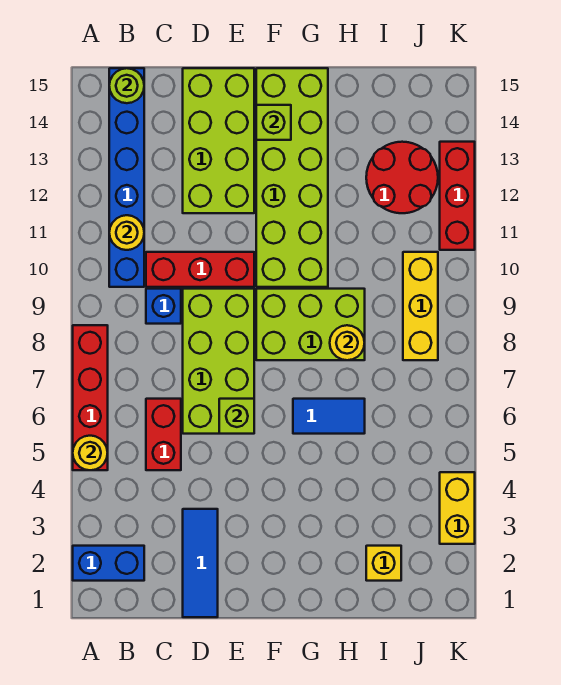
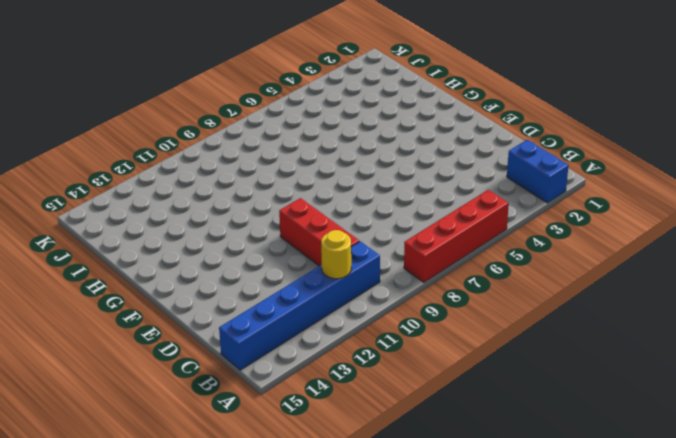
none -> red brick C5:C6 level 1
none -> blue brick C9 level 1
none -> blue tile D1:D3 level 1

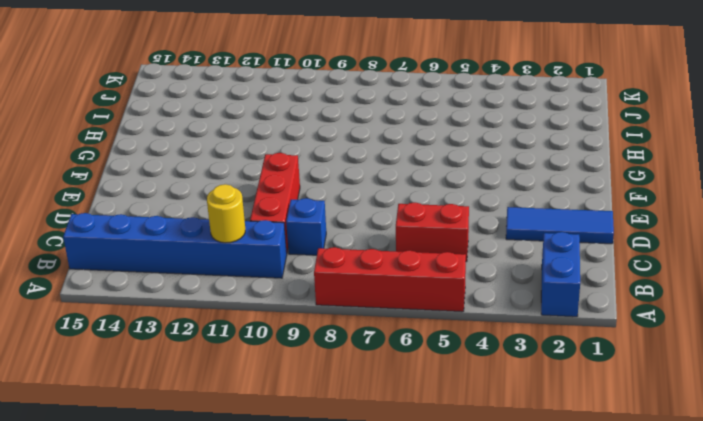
none -> lime brick D6:E9 level 1
none -> lime brick D12:E15 level 1
none -> lime brick F8:H9 level 1

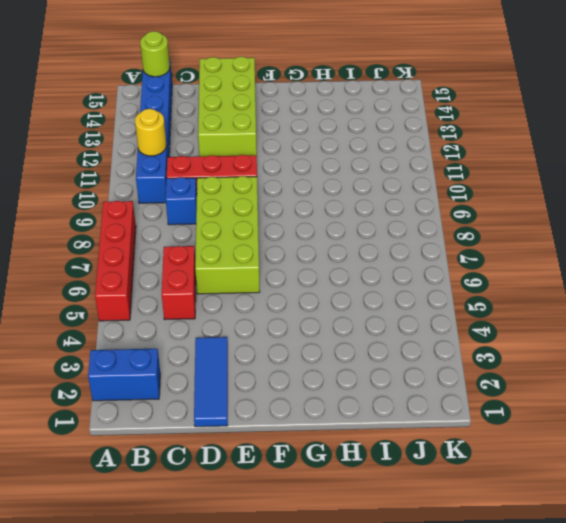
none -> lime brick F8:H9 level 1
none -> lime brick F10:G15 level 1
none -> blue tile G6:H6 level 1

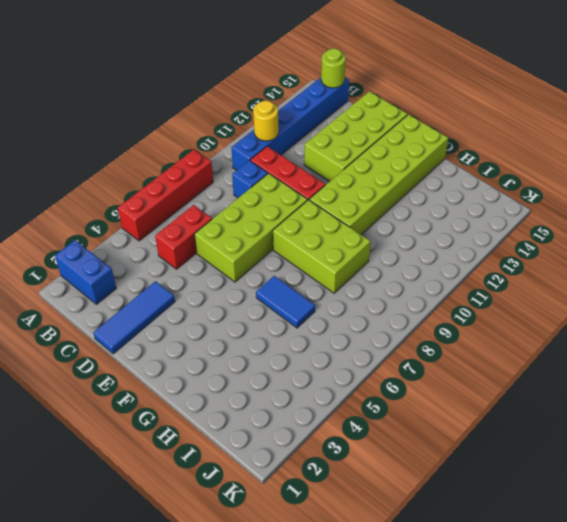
none -> yellow brick I2 level 1
none -> red round brick I12:J13 level 1
none -> yellow brick J8:J10 level 1

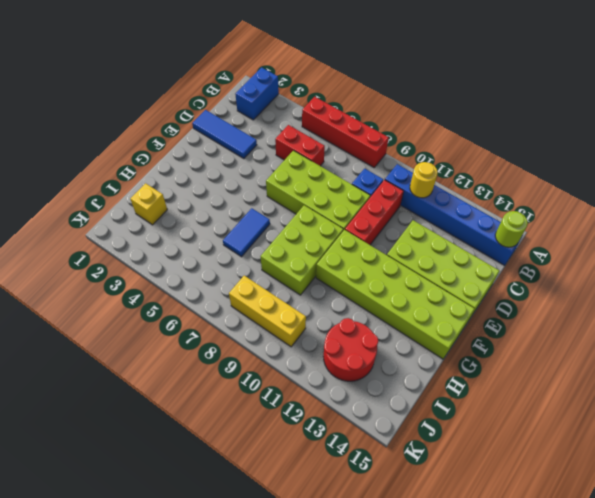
none -> yellow brick K3:K4 level 1
none -> red brick K11:K13 level 1
none -> yellow round brick A5 level 2

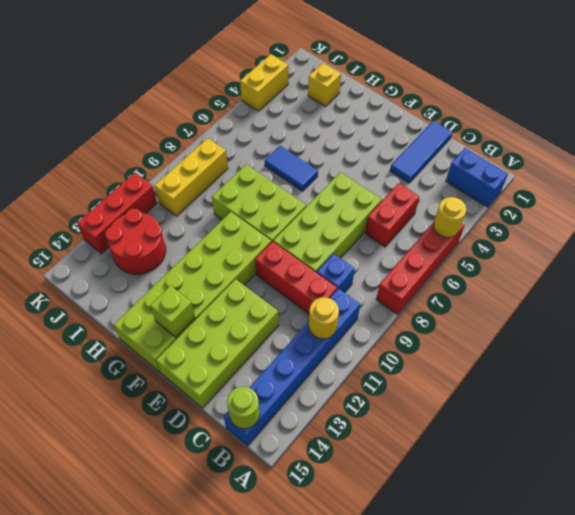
none -> lime brick E6 level 2
none -> yellow round brick H8 level 2

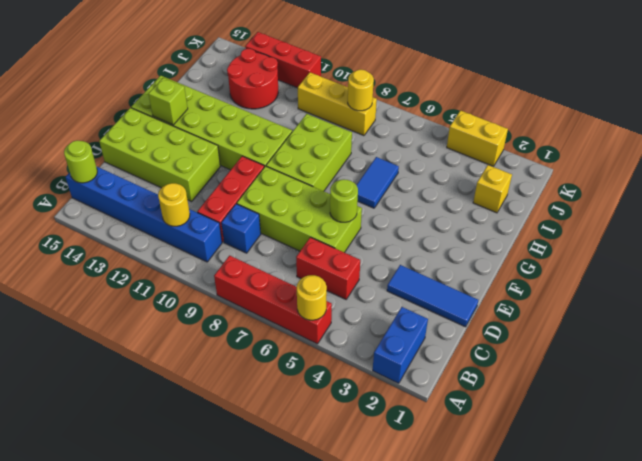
lime round brick E6 level 2 -> lime brick E6 level 2
yellow round brick J8 level 2 -> yellow round brick H8 level 2

